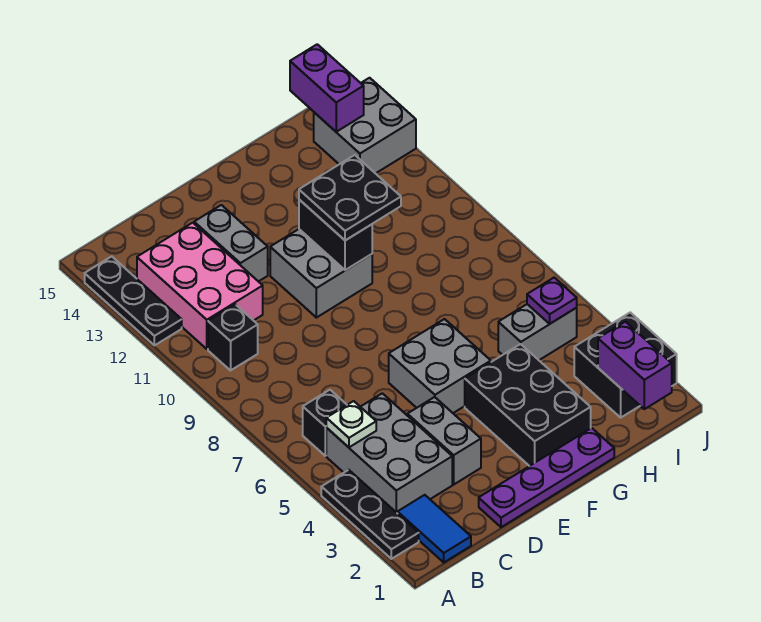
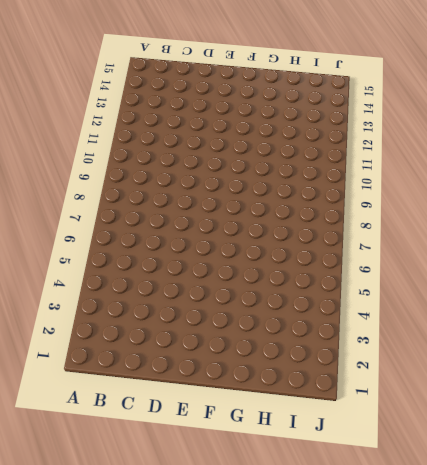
none -> black plate A2:A4 level 1
none -> black plate A12:A14 level 1
none -> blue tile B1:B2 level 1

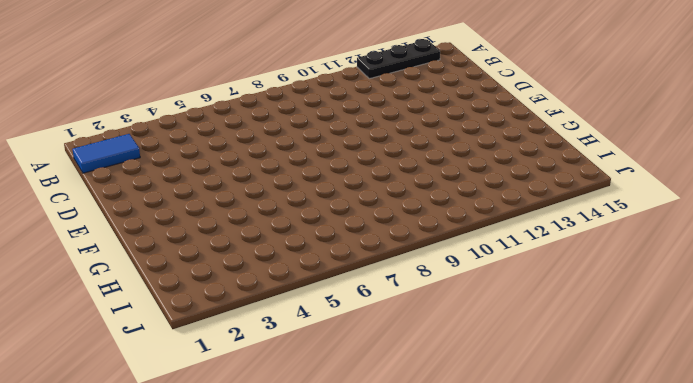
none -> black plate A2:A4 level 1
none -> grey brick B3:C5 level 1
none -> black brick B6 level 1

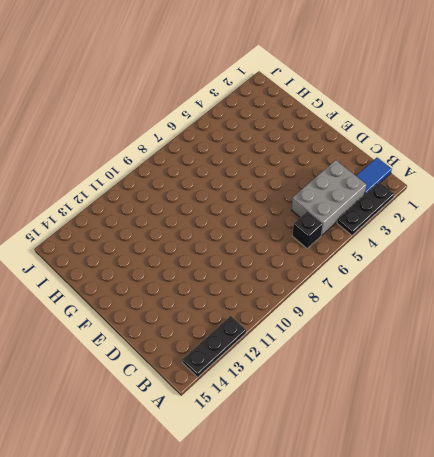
none -> black brick B10 level 1
none -> pink brick B11:C13 level 1
none -> purple plate D1:G1 level 1

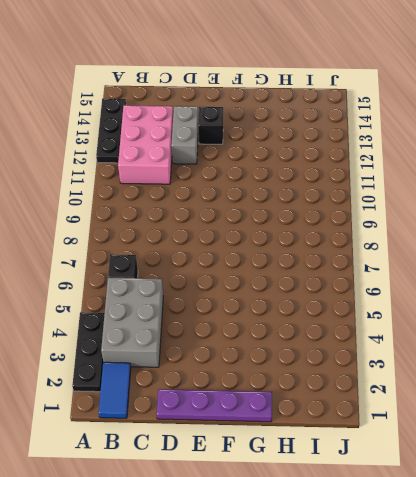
black brick E13 level 1 -> black brick B10 level 1
none -> grey brick D3:D4 level 1
none -> grey brick E5:F6 level 1
none -> grey brick E10:F11 level 1

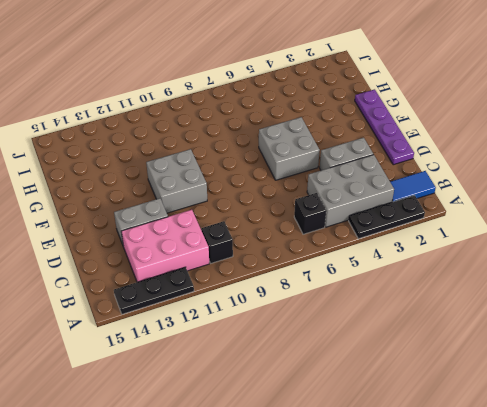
none -> black brick F2:G4 level 1
none -> grey brick H5:I5 level 1
none -> black brick I2:J3 level 1

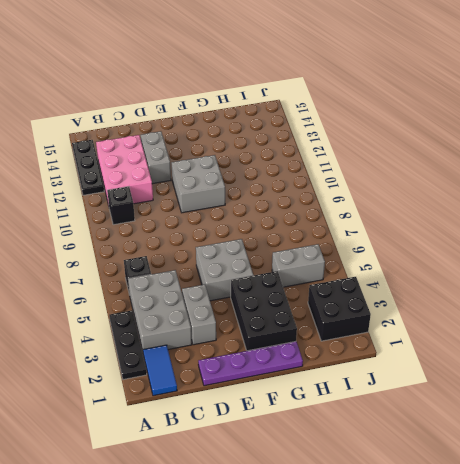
none -> grey brick I13:J14 level 1
none -> white plate B5 level 2
none -> black brick F10:F11 level 2

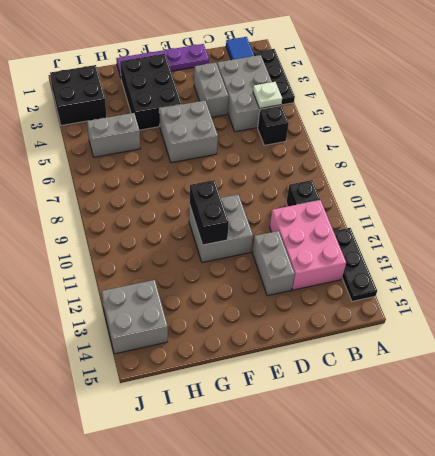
none -> purple brick I1:I2 level 2
none -> purple plate I5 level 2
none -> purple brick I14:I15 level 2

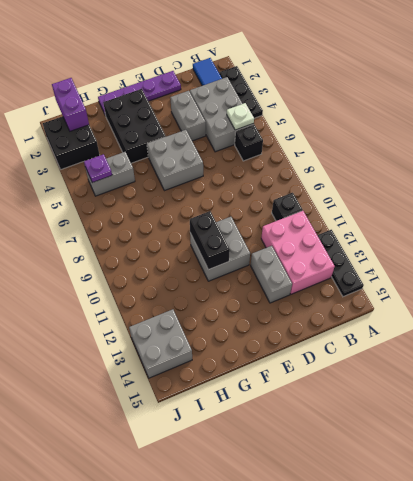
none -> purple brick I14:I15 level 2
none -> black plate F10:G11 level 3

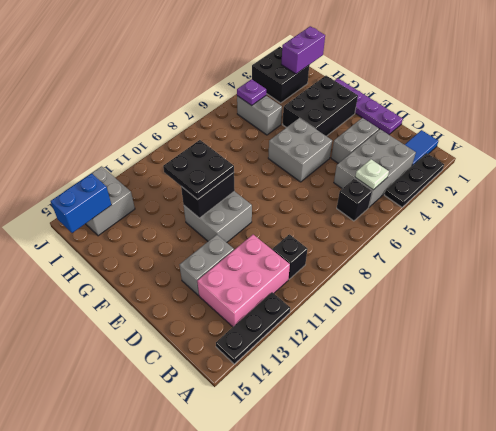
blue brick I14:I15 level 2 -> purple brick I14:I15 level 2

